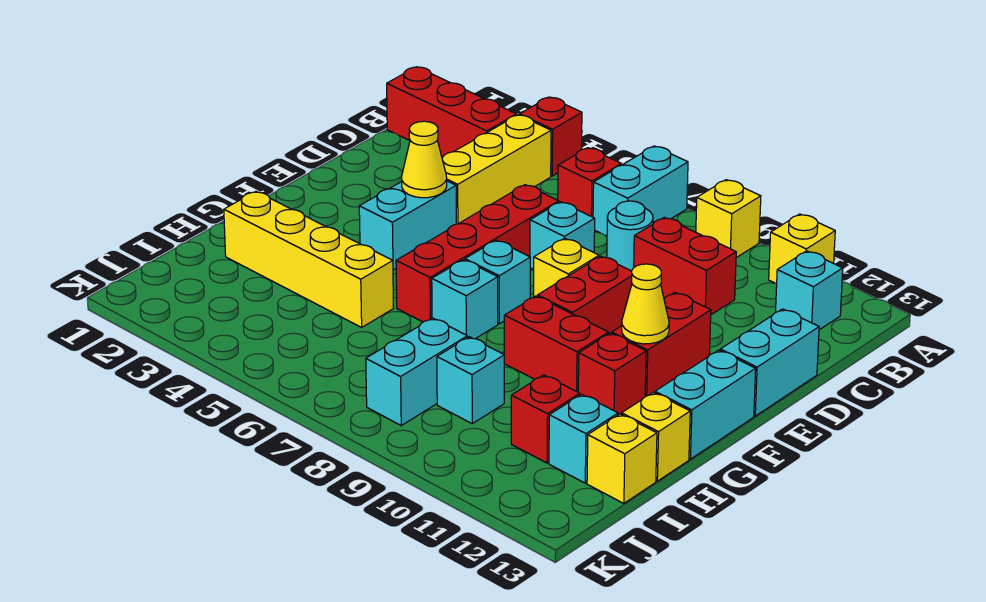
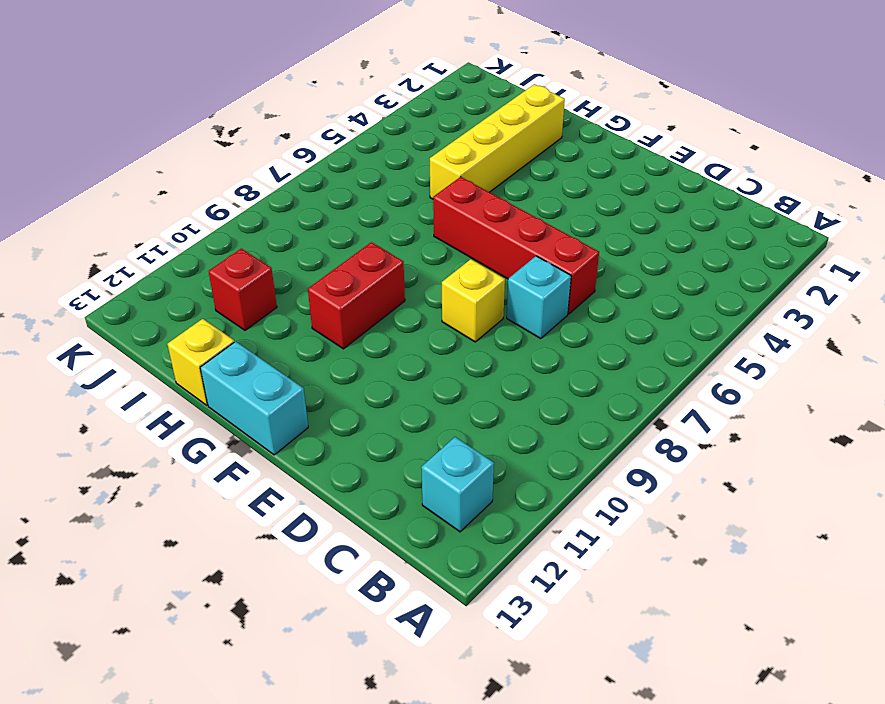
none -> red brick A4 level 1
none -> cyan brick A7:B7 level 1
none -> yellow brick A9 level 1
none -> yellow brick A11 level 1

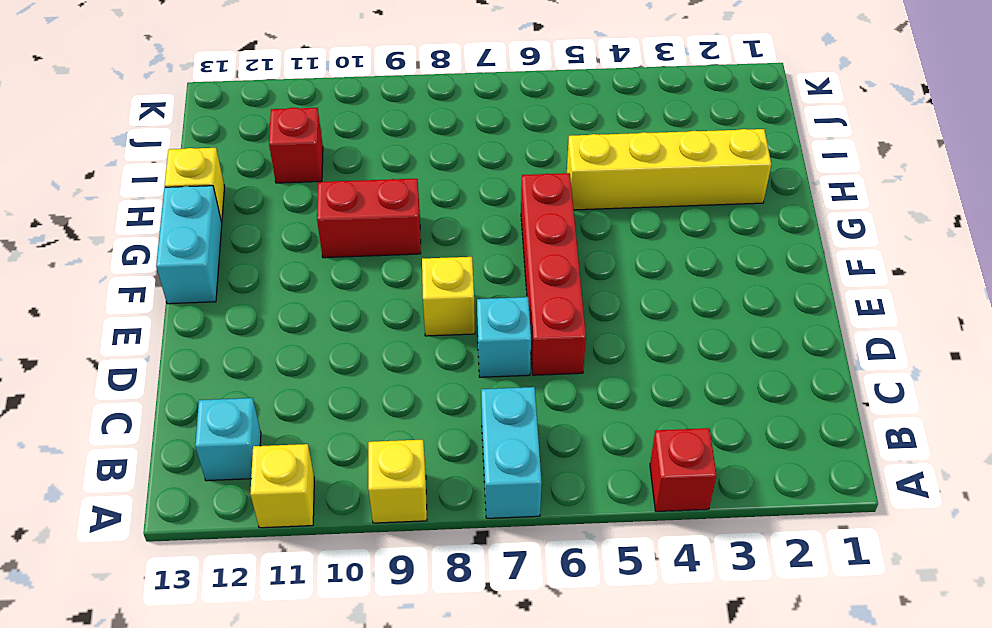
none -> red brick B1:B3 level 1
none -> yellow brick B4:D4 level 1
none -> red brick B6 level 1
none -> cyan round brick C8 level 1

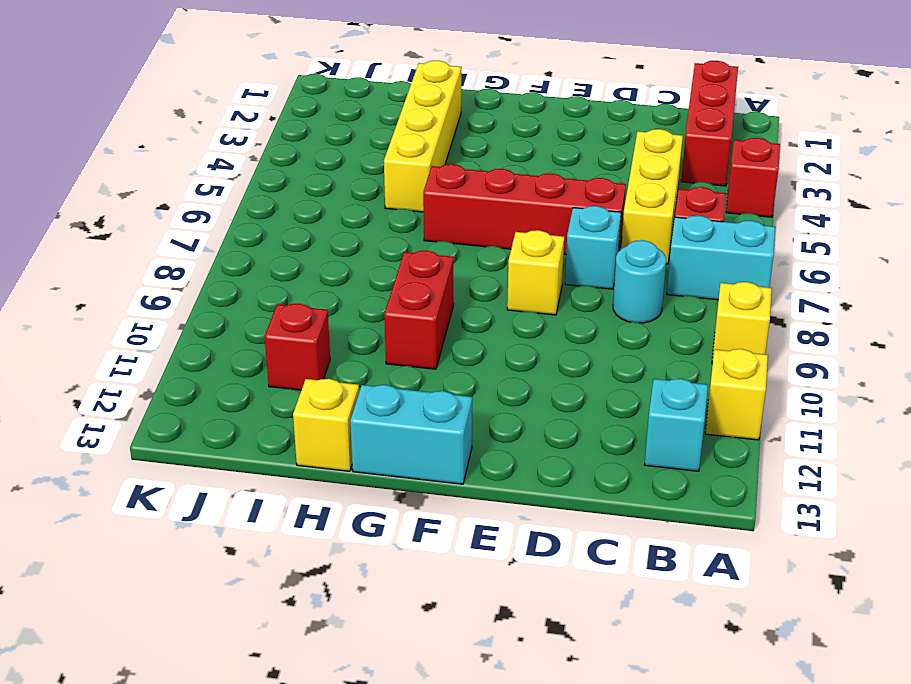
yellow brick C4:C6 level 1 -> yellow brick B4:D4 level 1
none -> red brick C9:C10 level 1
none -> cyan brick D13:E13 level 1
none -> cyan brick E4:F4 level 1
none -> red brick E9:F9 level 1

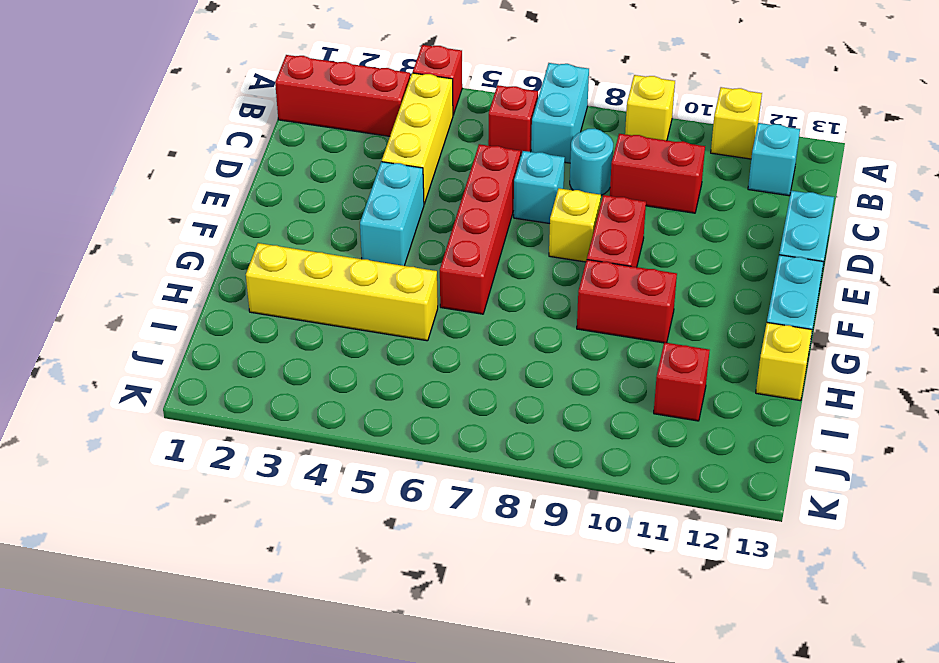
none -> red brick E11:F11 level 1
none -> cyan brick F7 level 1
none -> cyan brick G7 level 1
none -> red brick G11 level 1

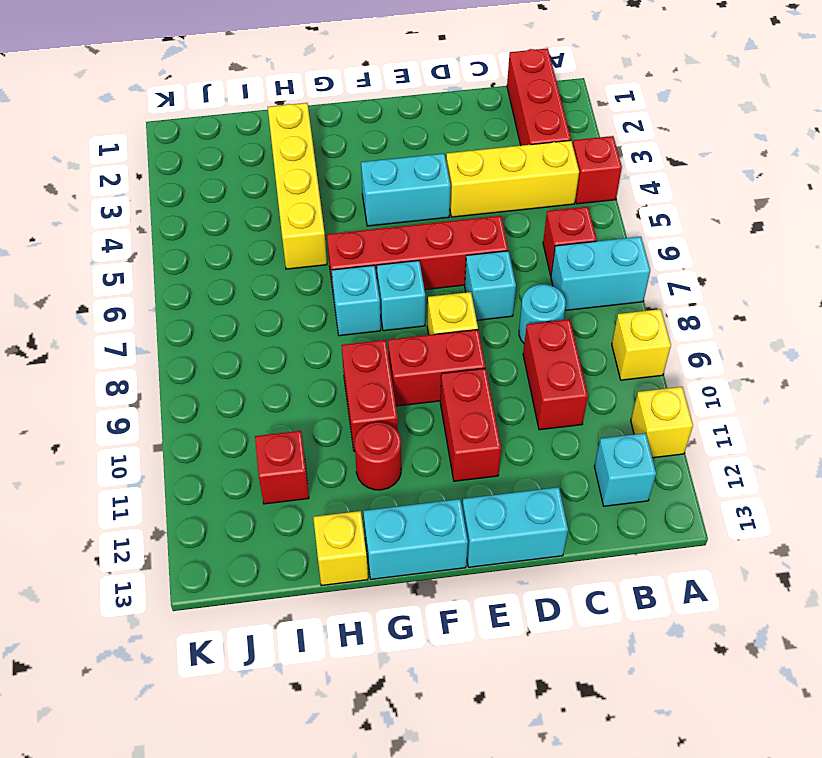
red brick E10:E11 level 1 -> red brick E11:F11 level 1
red round brick G11 level 1 -> red brick G11 level 1
none -> cyan brick I8:J8 level 1
none -> cyan brick I9 level 1
none -> cyan brick I12 level 1
none -> yellow brick I13 level 1

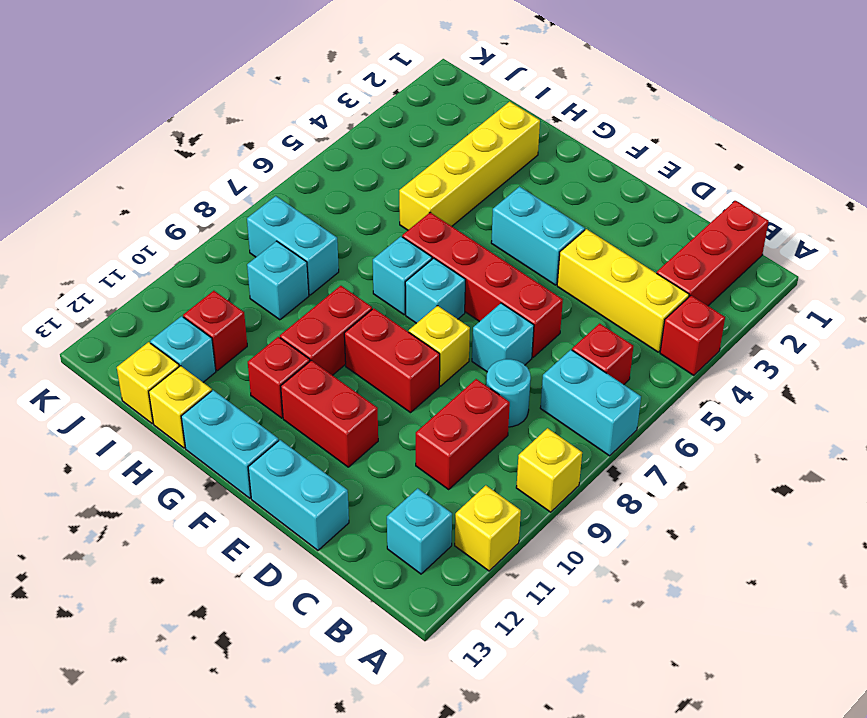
none -> yellow cone E4 level 2
none -> yellow cone F11 level 2

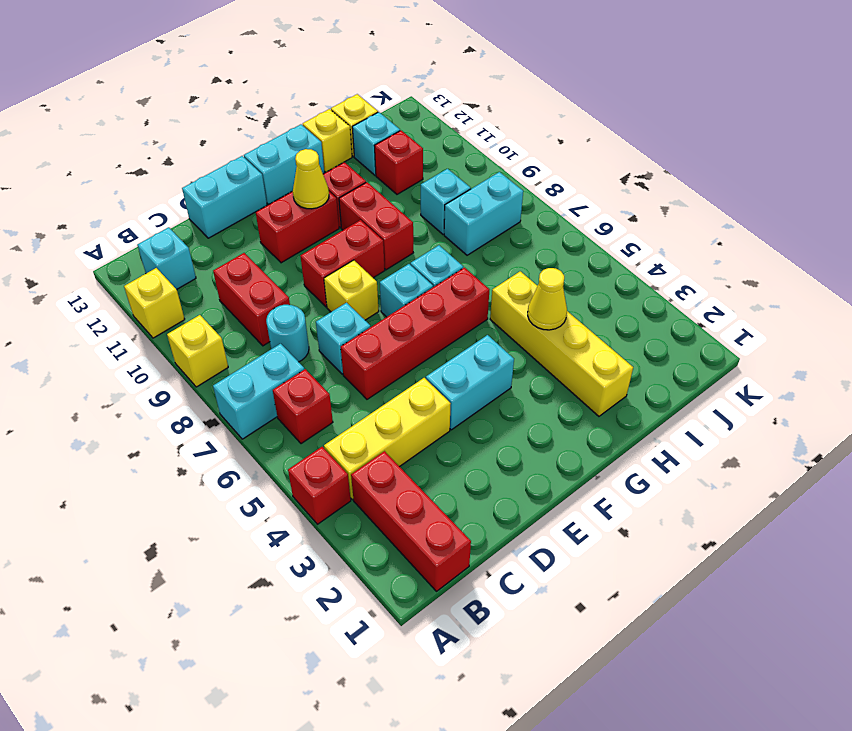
yellow cone H4 level 2 -> yellow cone E4 level 2

